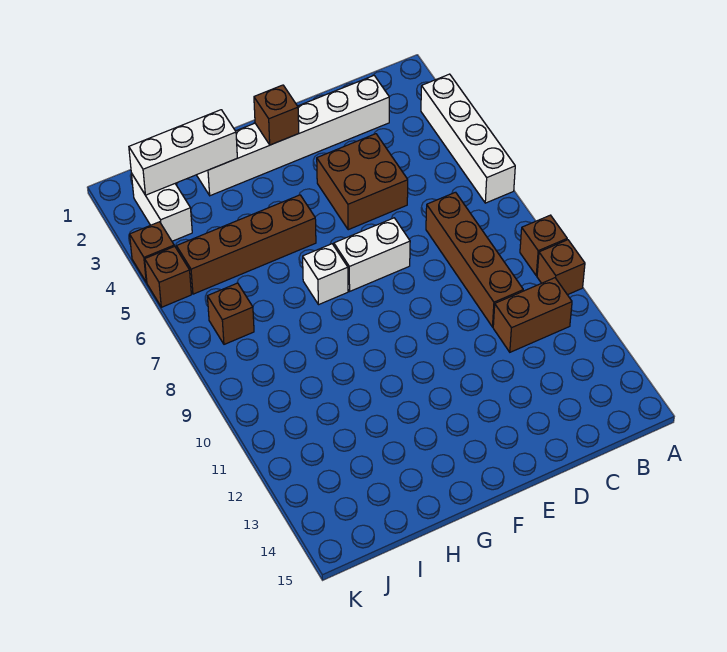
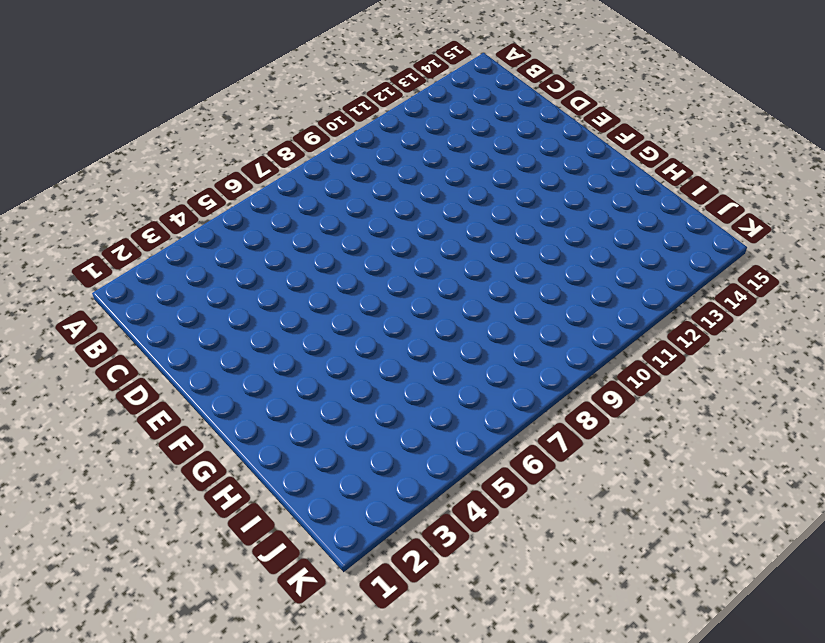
none -> white brick A3:A6 level 1
none -> brown brick A9 level 1
none -> brown brick A10 level 1

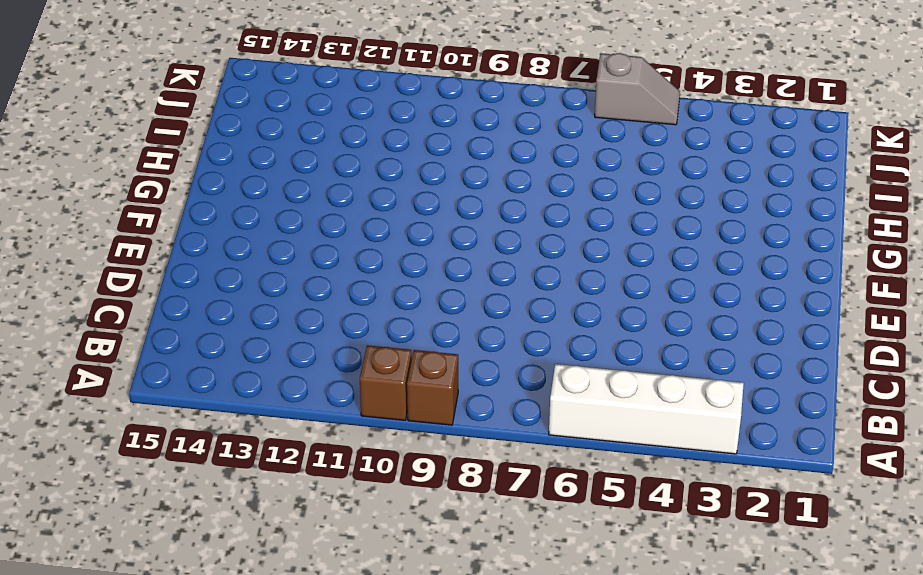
grey slope K5:K6 level 1 top 6 -> brown brick K5 level 1
none -> brown brick B11:C11 level 1
none -> white brick C2:H2 level 1
none -> brown brick C7:C10 level 1

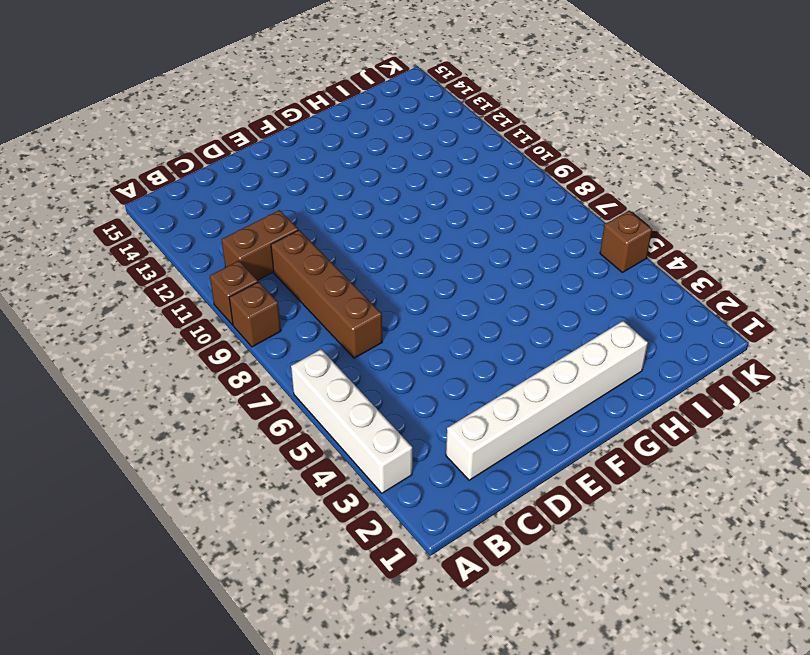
none -> brown brick D4:E5 level 1
none -> white brick E7:F7 level 1
none -> brown brick G5:J5 level 1

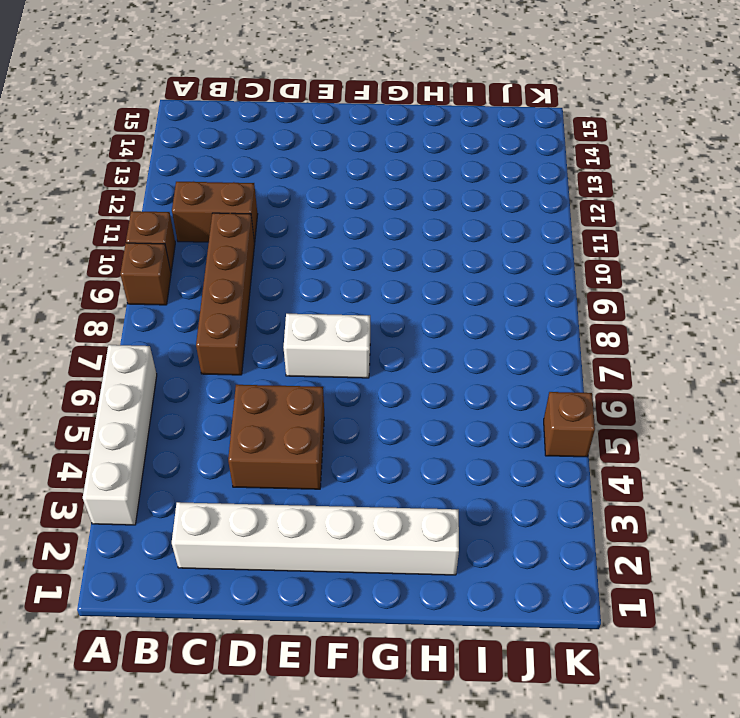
none -> brown brick G5:J5 level 1
none -> white brick G7 level 1
none -> white brick J2:J3 level 1

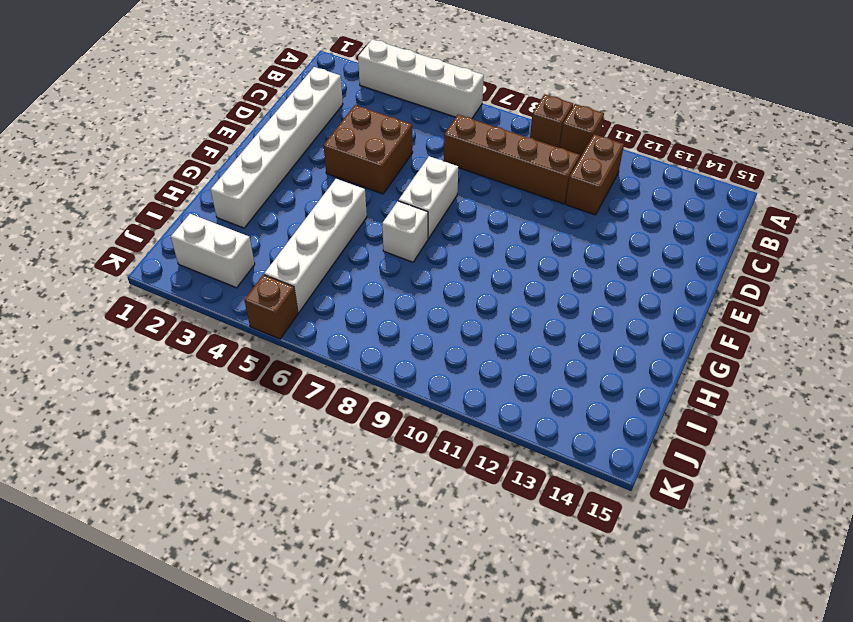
white brick G5:J5 level 1 -> brown brick G5:J5 level 1
none -> brown brick J7 level 1
none -> brown brick K4 level 1
none -> brown brick F2 level 2

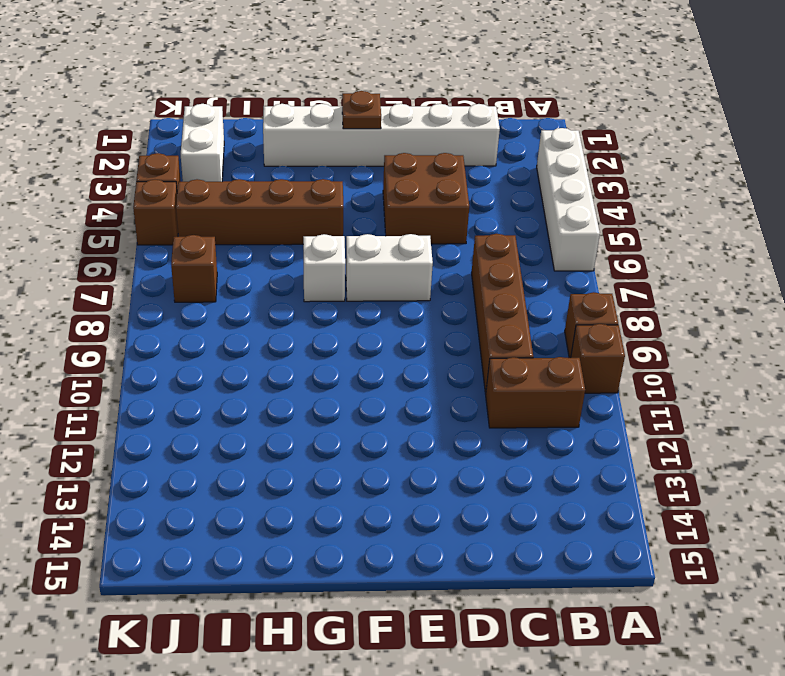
brown plate F2 level 2 -> brown brick F2 level 2
none -> white brick H2:J2 level 2

